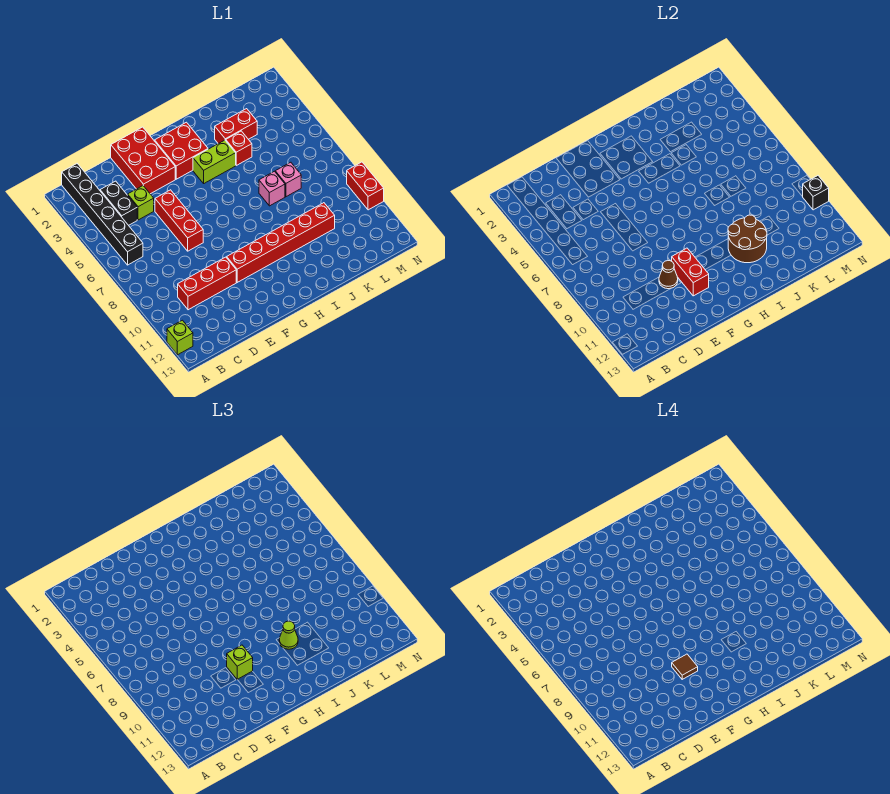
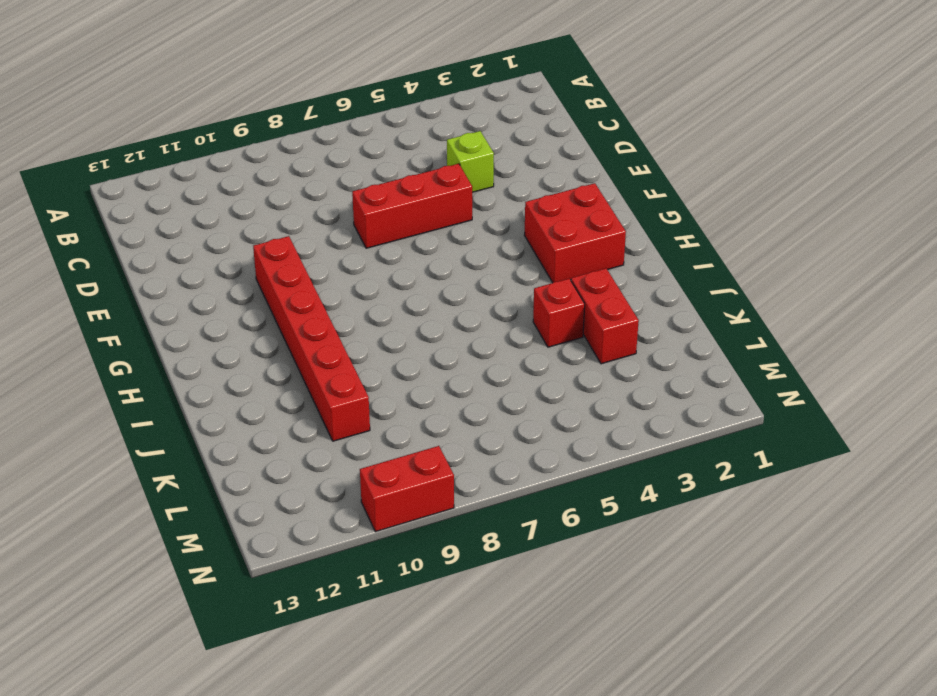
none -> lime brick A12 level 1
none -> black brick B1:B6 level 1
none -> black brick C3:C4 level 1

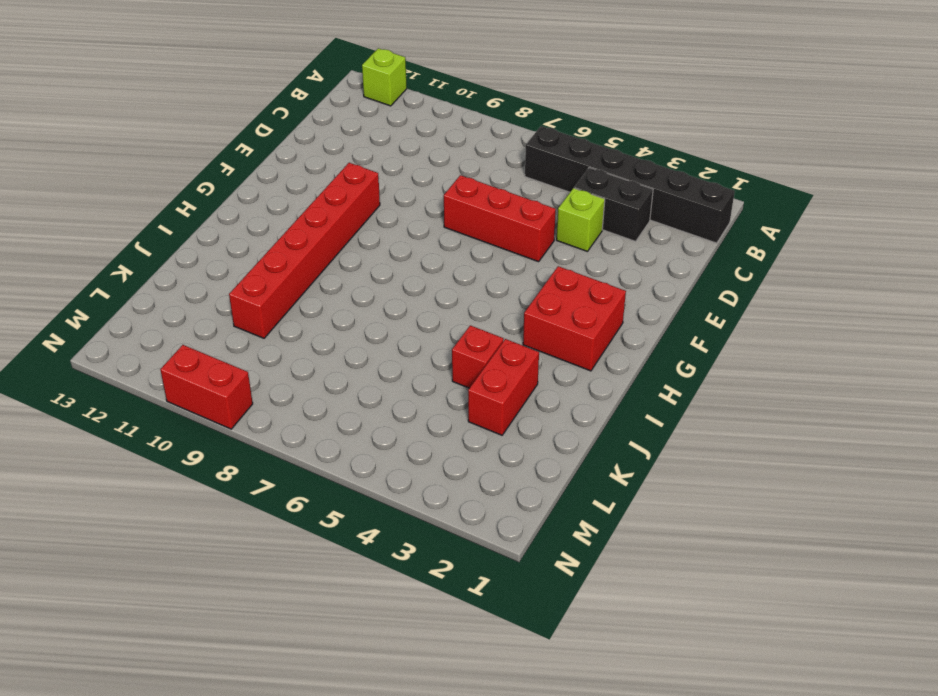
none -> red brick C10:E10 level 1
none -> red brick E1:F3 level 1
none -> lime brick H4:I4 level 1

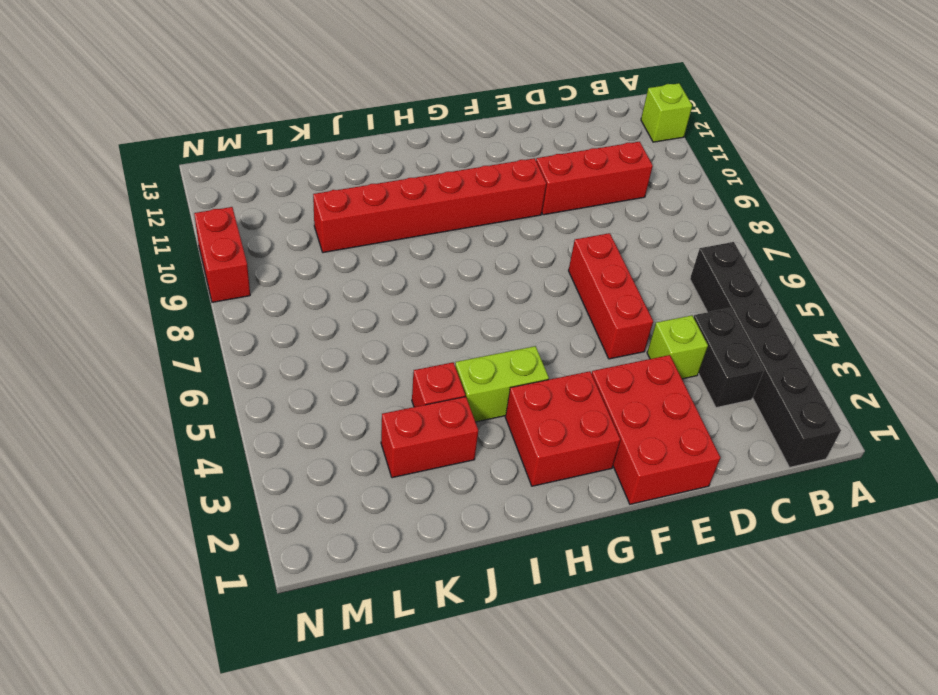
none -> pink brick J7 level 1
none -> pink brick K7 level 1
none -> brown cone E10 level 2

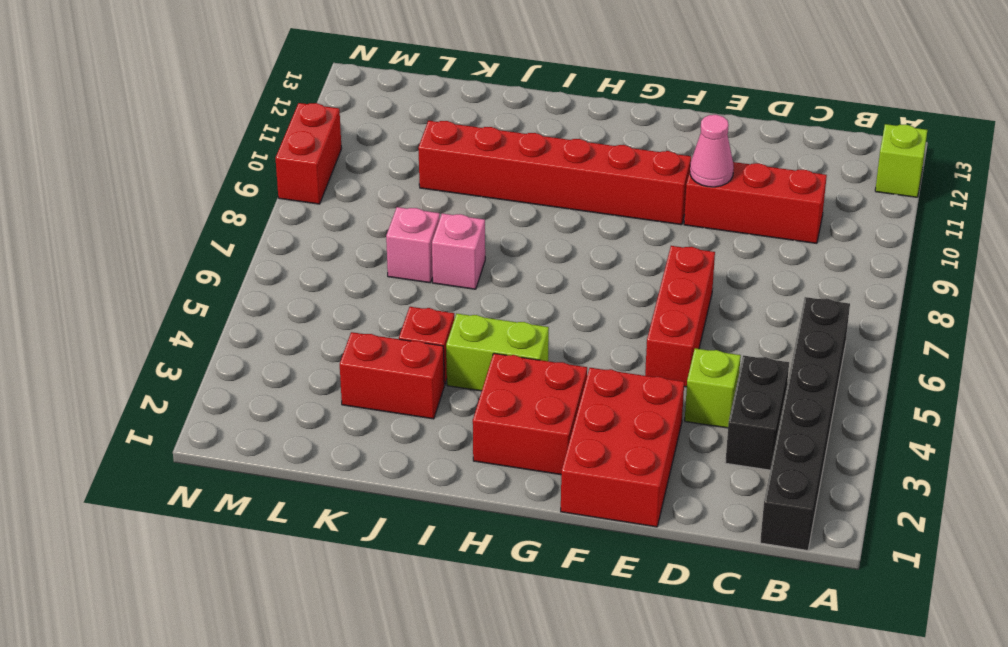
pink cone E10 level 2 -> brown cone E10 level 2
none -> red brick F10:F11 level 2
none -> brown round brick I10:J11 level 2
none -> black brick N10 level 2

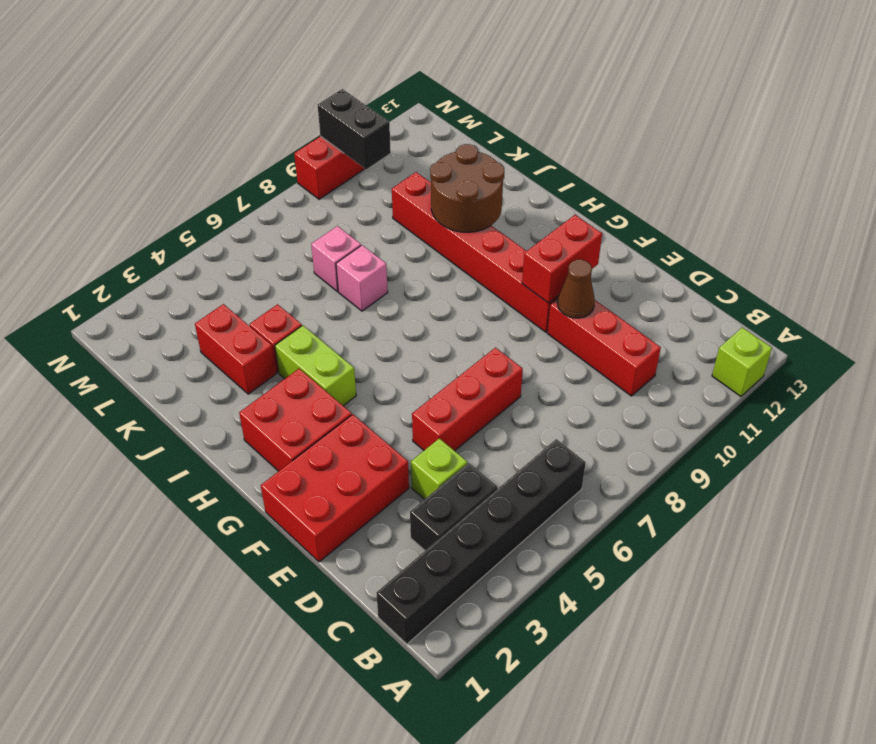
black brick M10:N10 level 2 -> black brick N10 level 2
none -> lime brick F10 level 3
none -> lime cone I10 level 3
none -> brown tile F10 level 4

